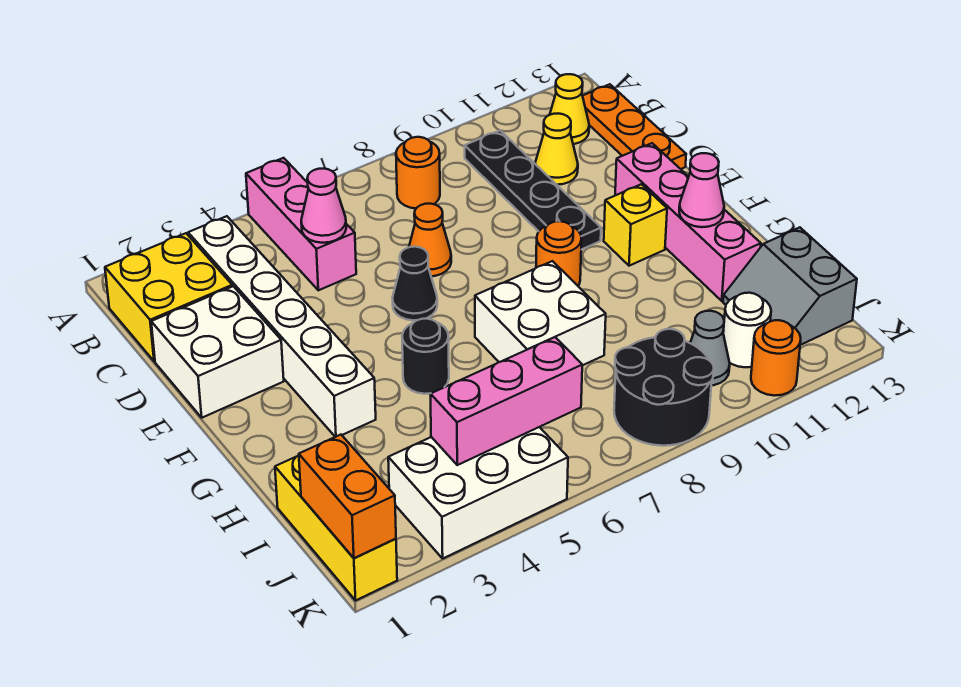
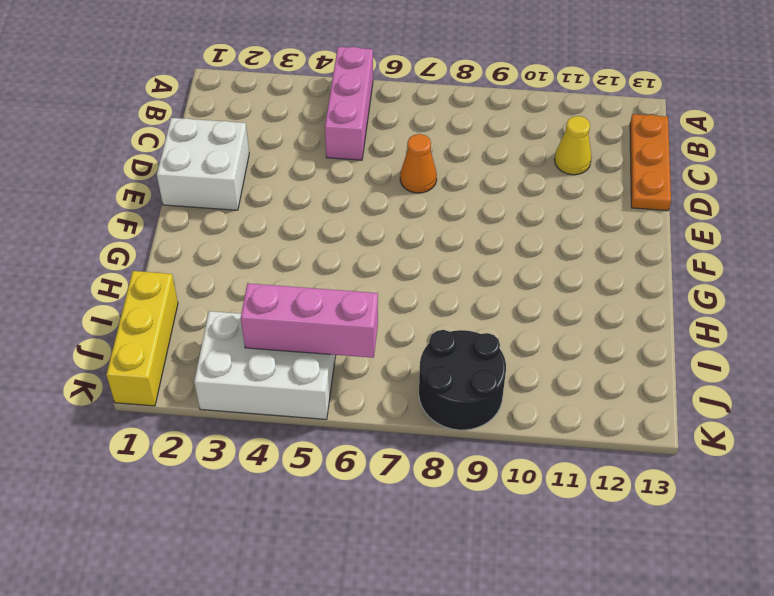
none -> yellow brick B1:C2 level 1
none -> white brick B3:G3 level 1
none -> orange round brick B8 level 1

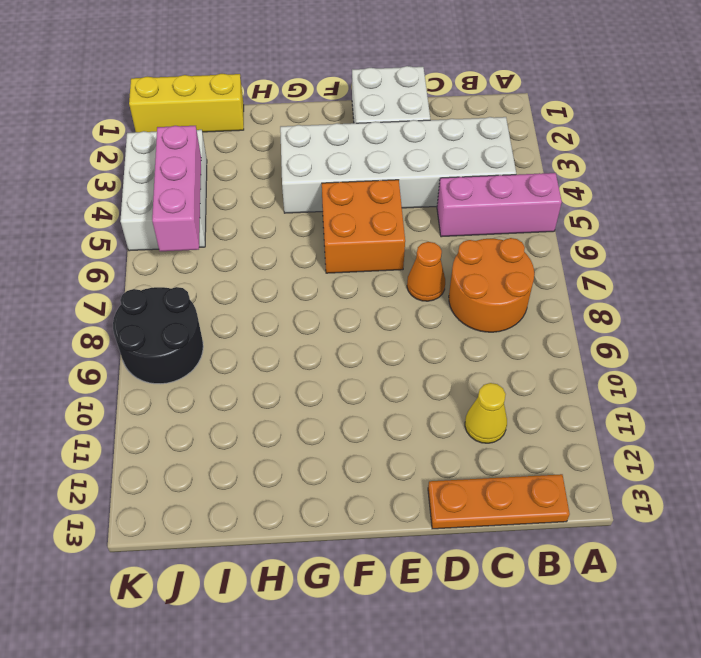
white brick B3:G4 level 1 -> white brick B3:G3 level 1
orange round brick B7:C8 level 1 -> orange round brick B8 level 1
orange brick E5:F6 level 1 -> black cone E6 level 1
none -> yellow brick B1:C2 level 1
none -> black plate B10:E10 level 1
none -> yellow cone B12 level 1

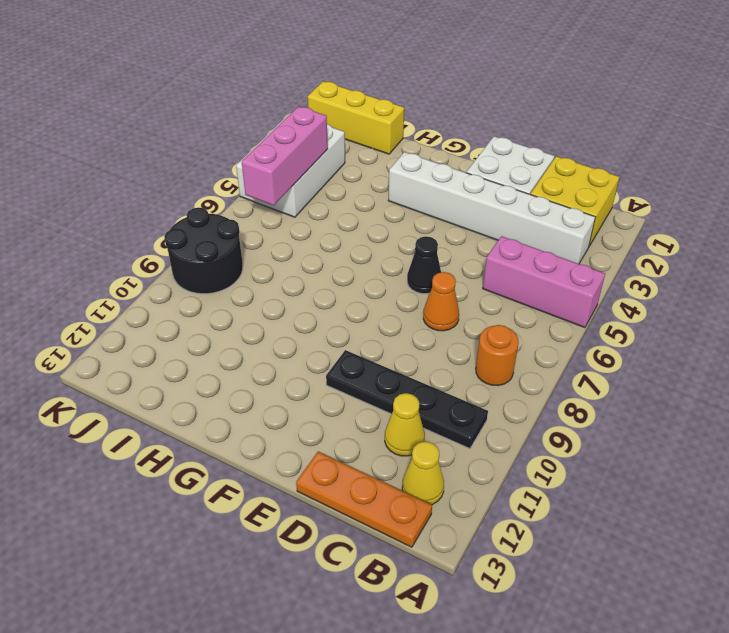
none -> pink brick E12:H12 level 1
none -> orange round brick F9 level 1
none -> yellow brick F11 level 1

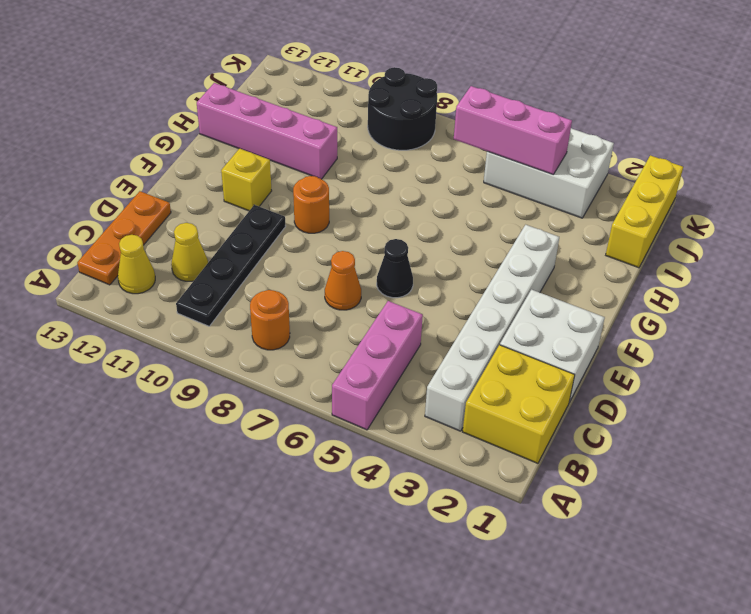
pink brick H10:H13 level 1 -> pink brick E12:H12 level 1
none -> black round brick G5 level 1
none -> white brick G7:H8 level 1
none -> grey slope I12:J13 level 1 top 13

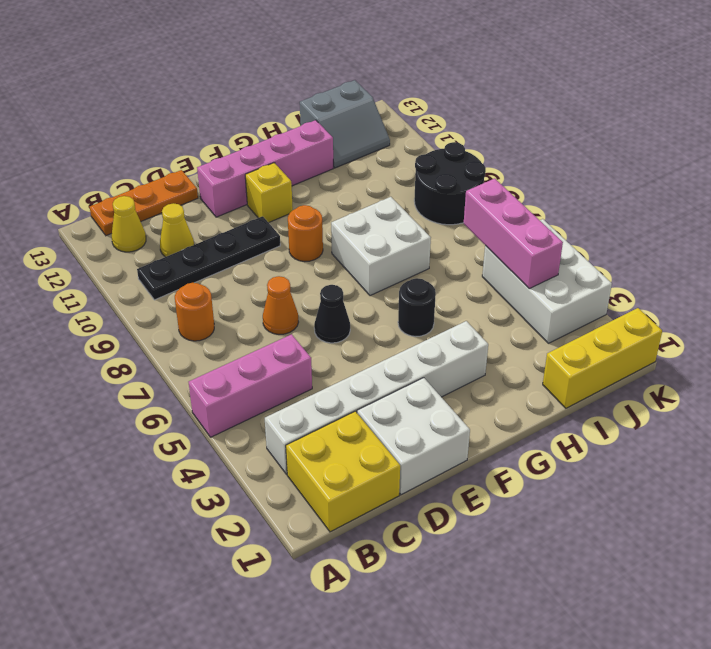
none -> grey cone J10 level 1
none -> white round brick J11 level 1
none -> orange round brick K11 level 1

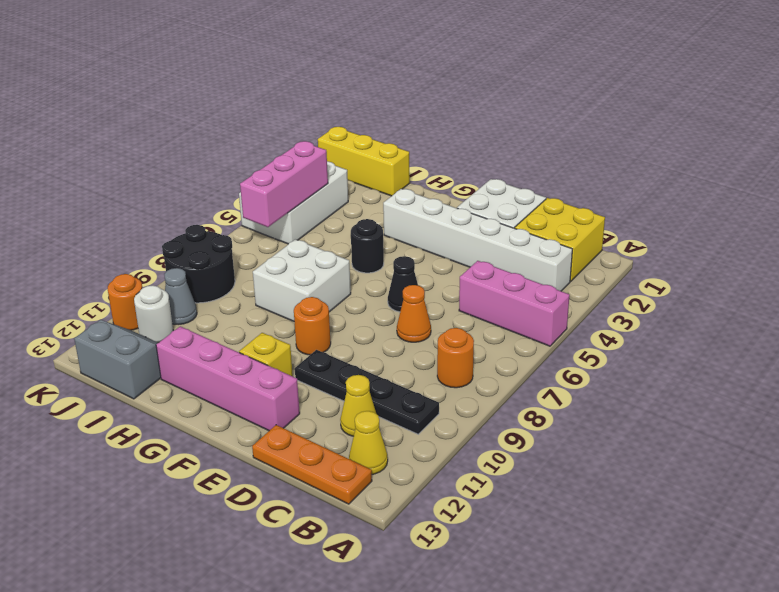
none -> pink cone C5 level 2
none -> pink cone G12 level 2
none -> orange brick J1:K1 level 2

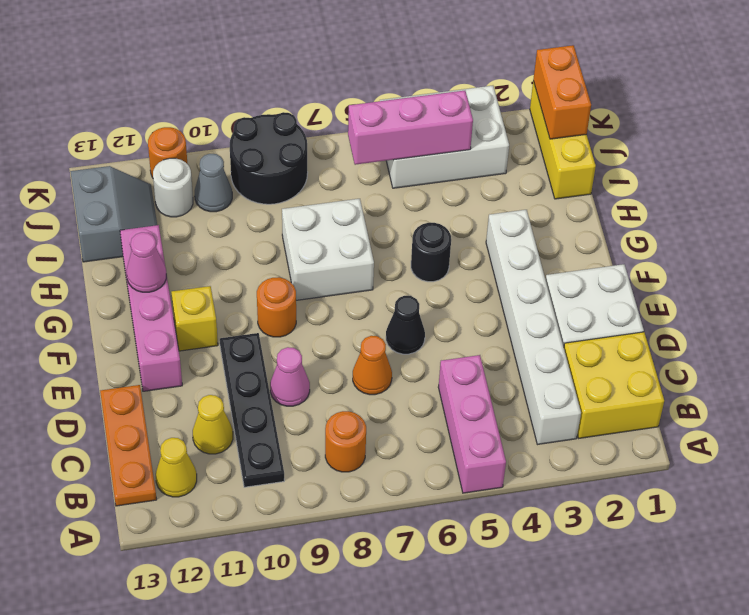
pink cone D9 level 1 -> pink cone C5 level 2

